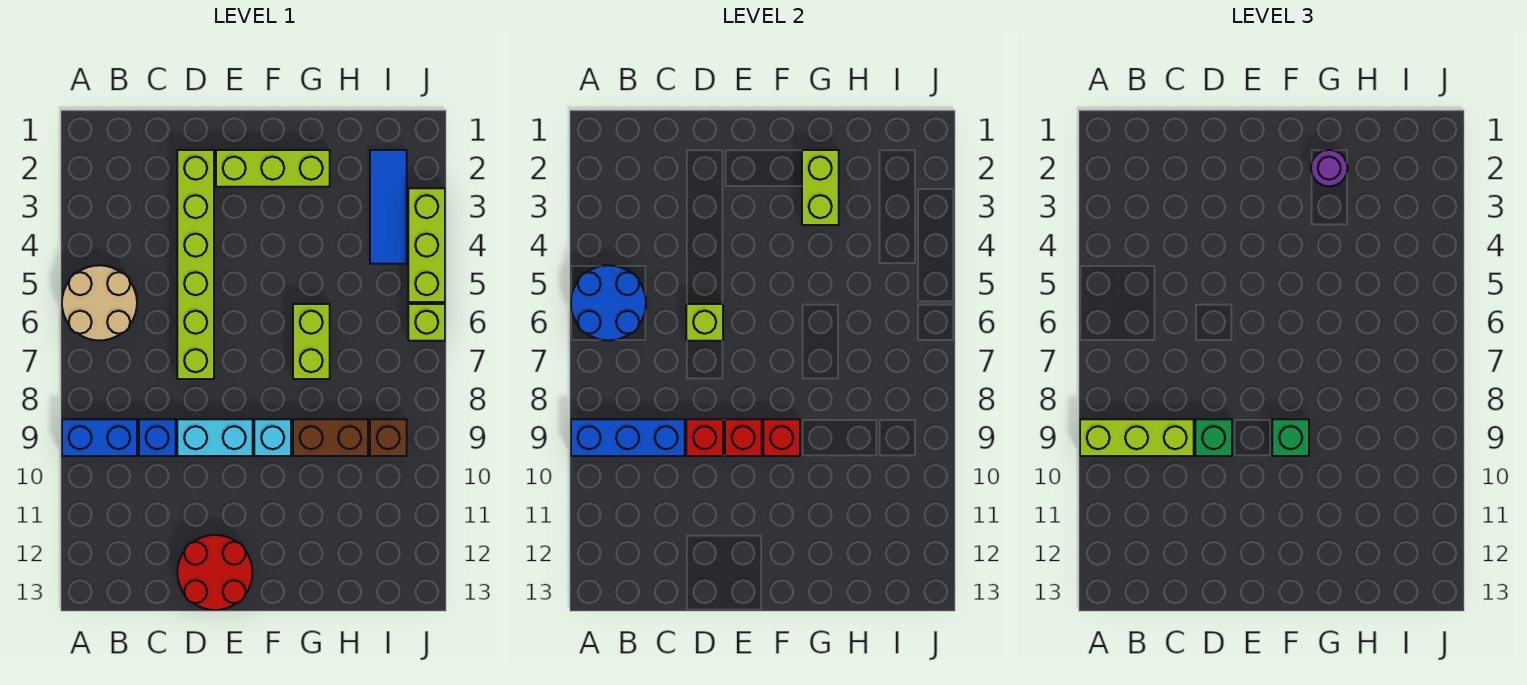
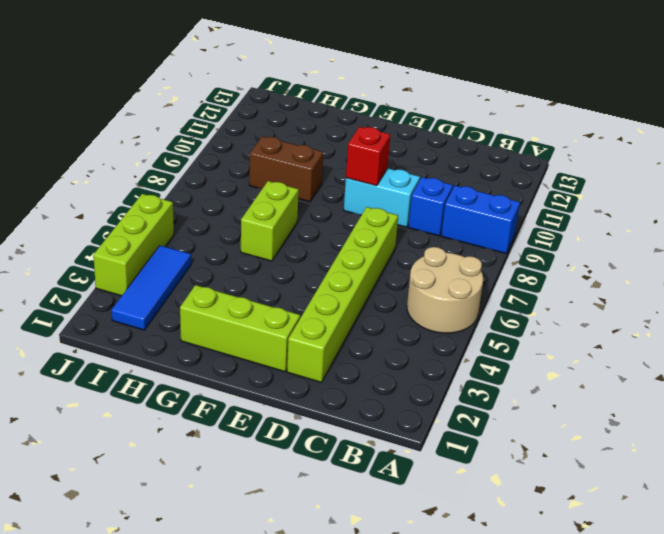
none -> red round brick D12:E13 level 1
none -> cyan brick F9 level 1
none -> brown brick I9 level 1

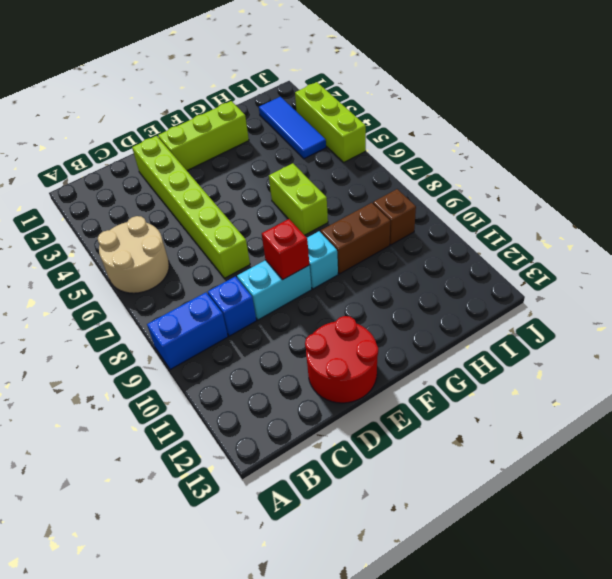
none -> lime brick J6 level 1
none -> blue round brick A5:B6 level 2
none -> blue brick A9:C9 level 2

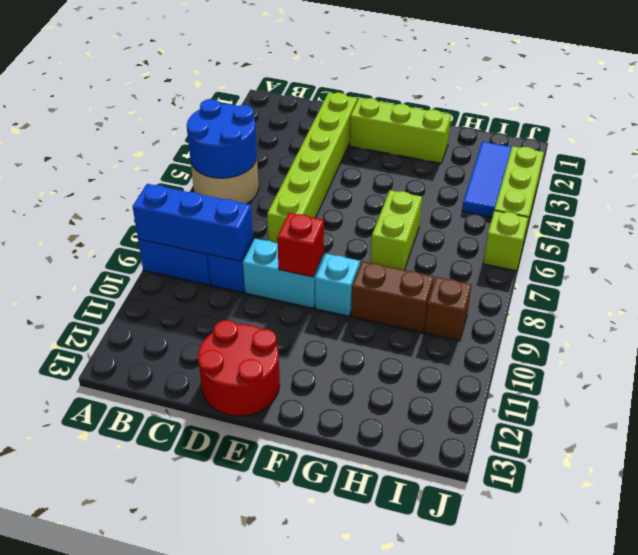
none -> lime brick D6 level 2
none -> red brick D9 level 2
none -> red brick F9 level 2

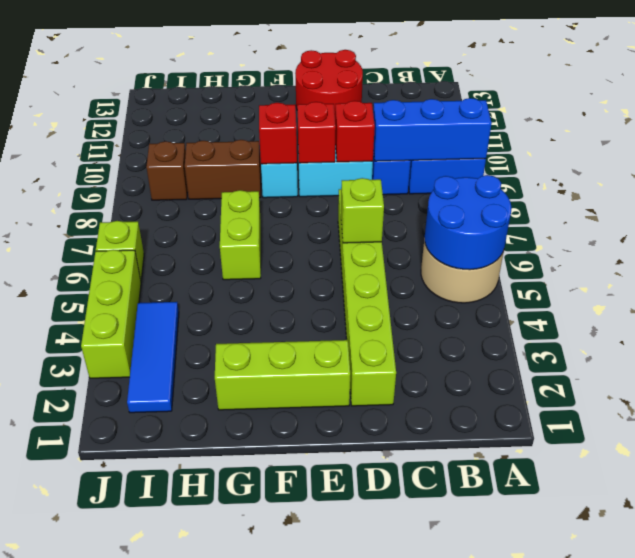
none -> lime brick G2:G3 level 2
none -> lime brick A9:C9 level 3
none -> green brick D9 level 3

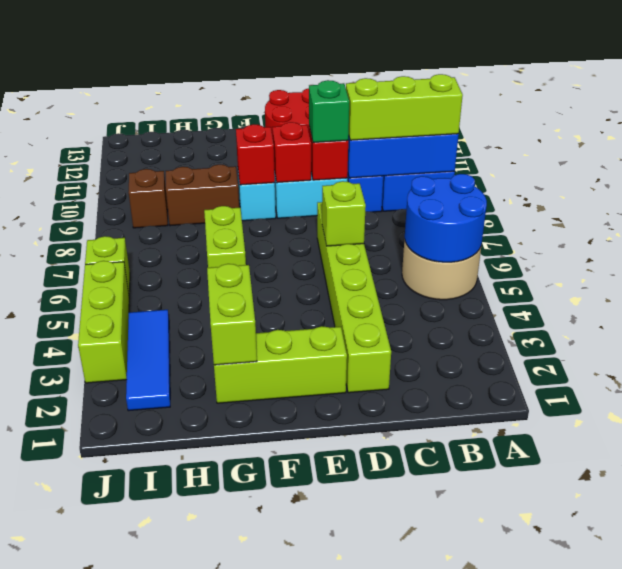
none -> green brick F9 level 3
none -> purple round brick G2 level 3

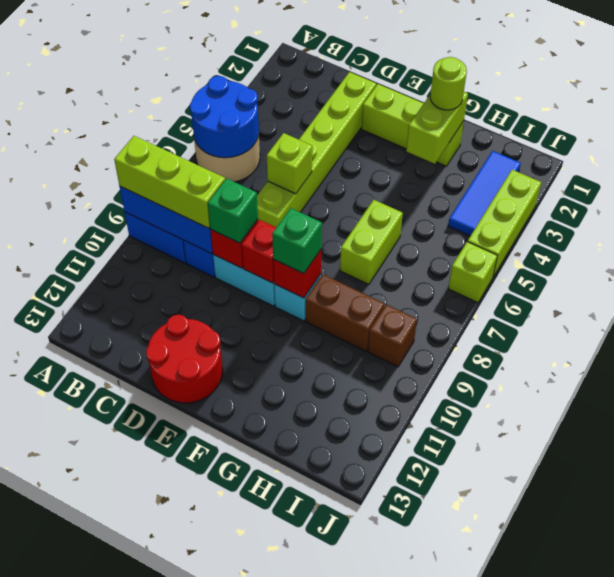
lime round brick G2 level 3 -> purple round brick G2 level 3

